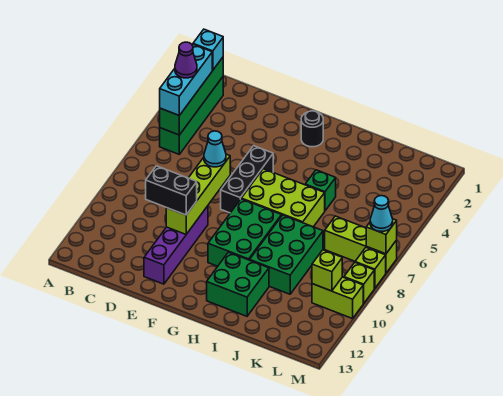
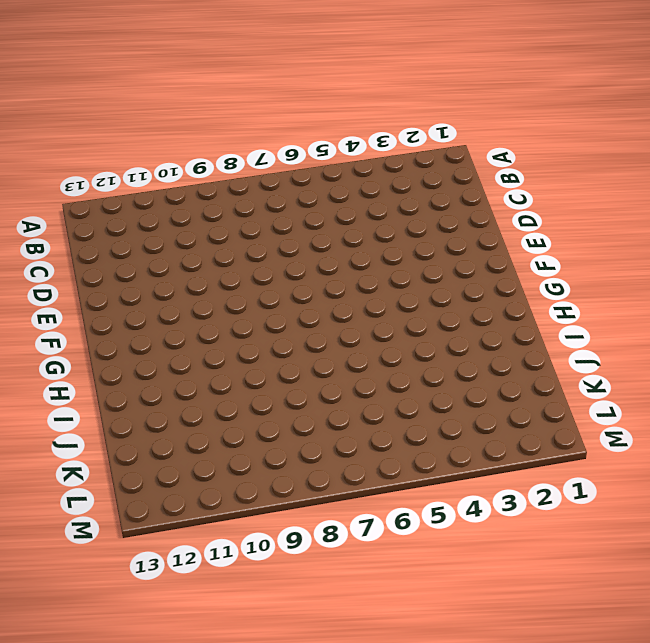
none -> green brick B2:B5 level 1
none -> purple brick E9:E12 level 1
none -> black brick F5:F7 level 1

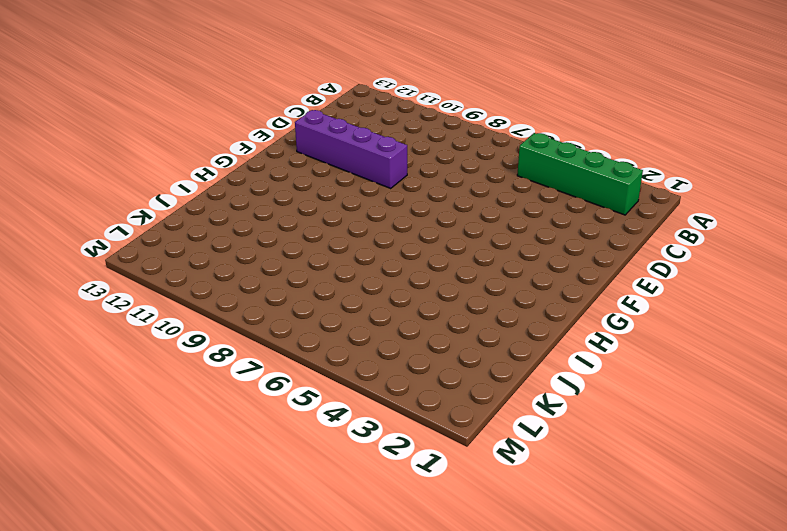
none -> black brick F5:F7 level 1
none -> black round brick G2 level 1
none -> lime brick G6:I7 level 1

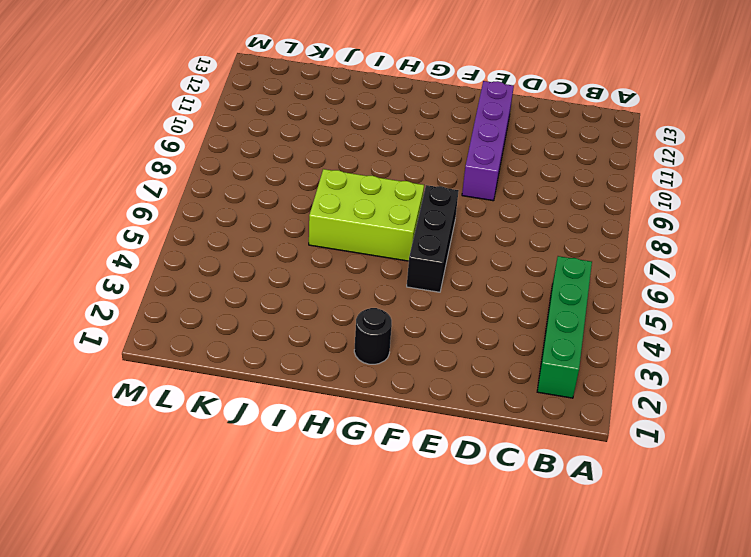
none -> green brick G8:H10 level 1
none -> green brick H11:I12 level 1
none -> green brick I5 level 1

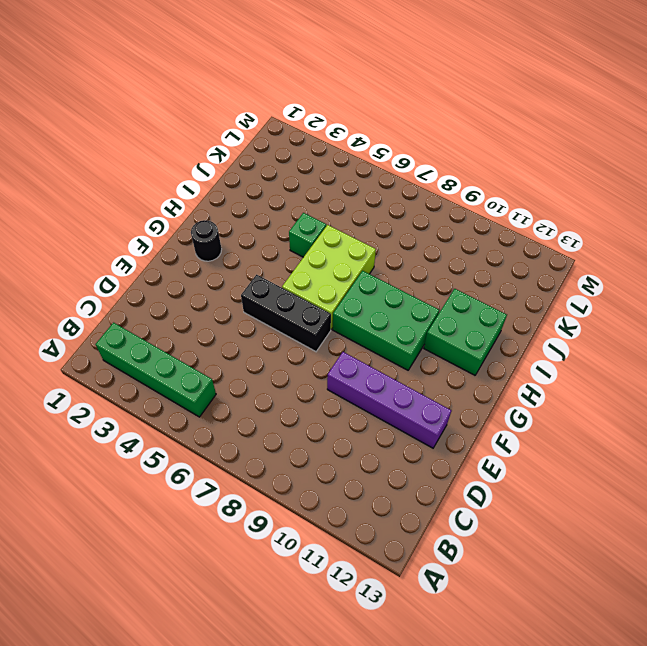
none -> green brick I8:J10 level 1
none -> lime brick K7:M7 level 1
none -> lime brick L10:M10 level 1

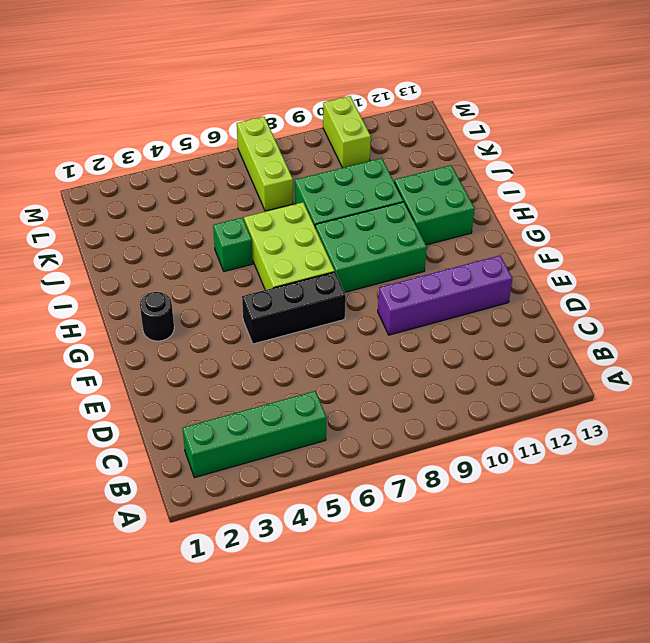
none -> lime brick M8 level 1
none -> lime brick M9 level 1
none -> green brick B2:B5 level 2

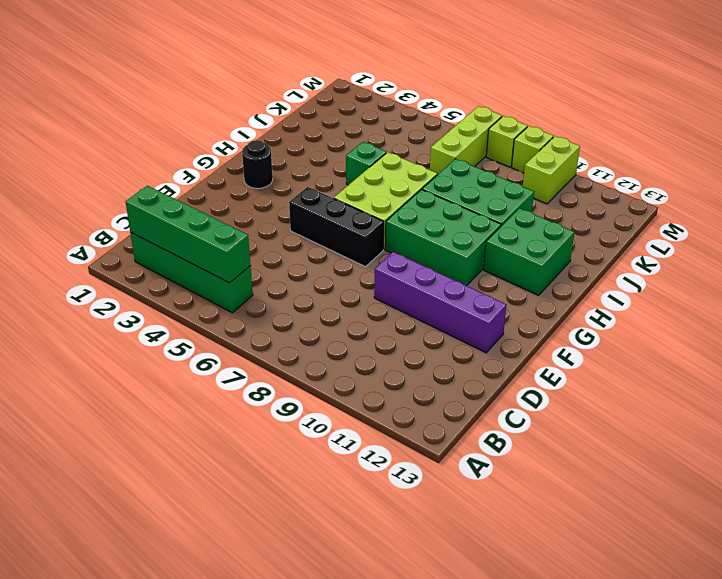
none -> lime brick E7:E10 level 2
none -> lime brick L10 level 2
none -> lime brick M7 level 2

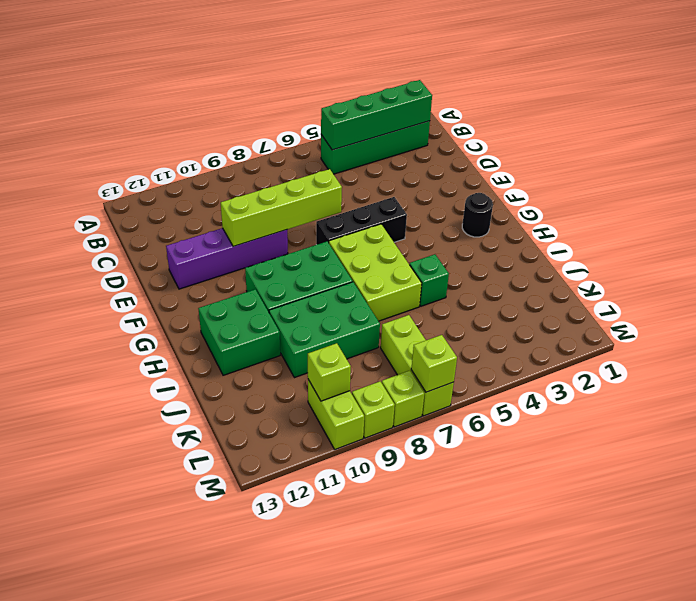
none -> cyan brick B2 level 3
none -> cyan brick B3:B5 level 3
none -> black brick D10:E10 level 3

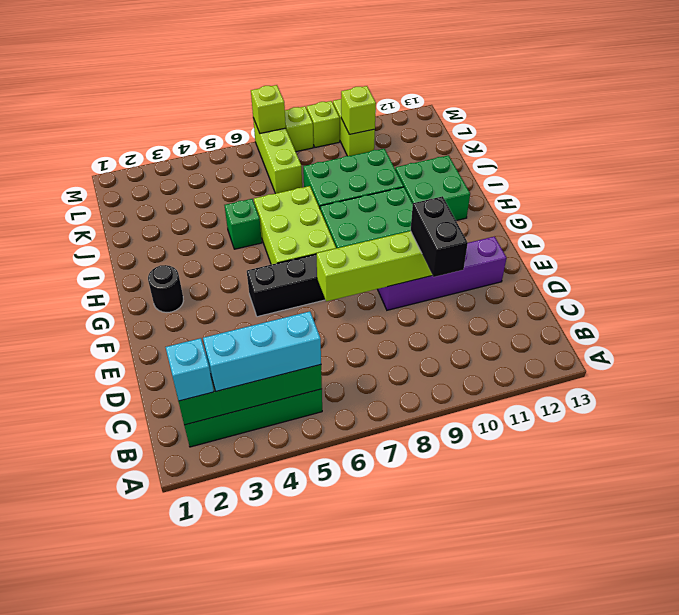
none -> cyan cone E7 level 3
none -> cyan cone M7 level 3
none -> purple cone B4 level 4

